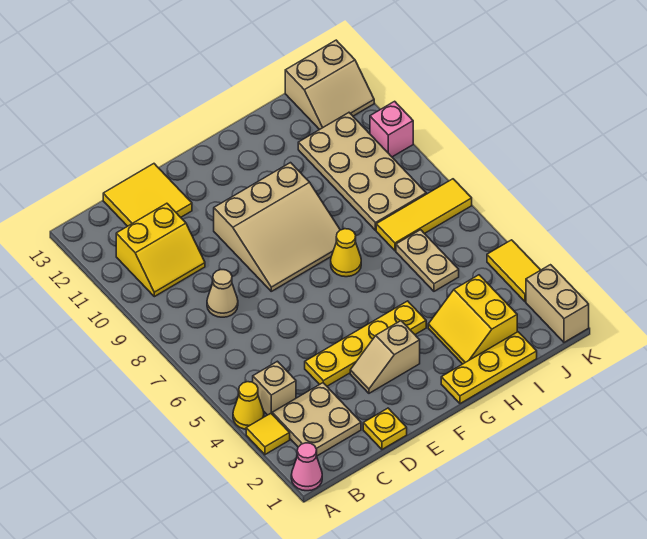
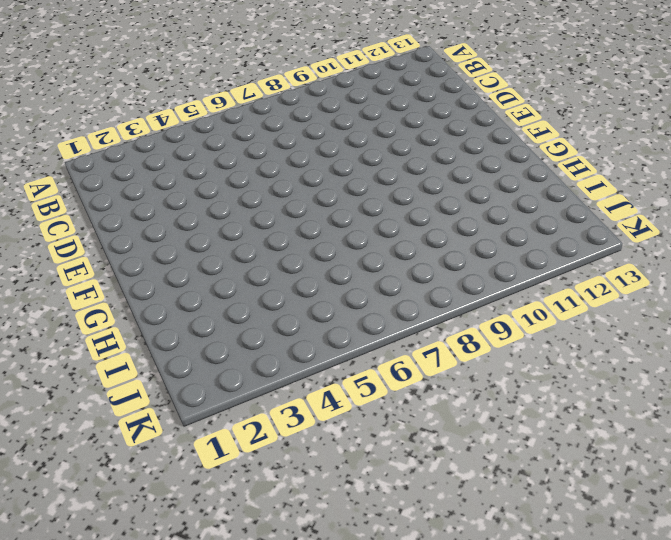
none -> pink cone A1 level 1
none -> yellow tile A3 level 1
none -> yellow cone A4 level 1

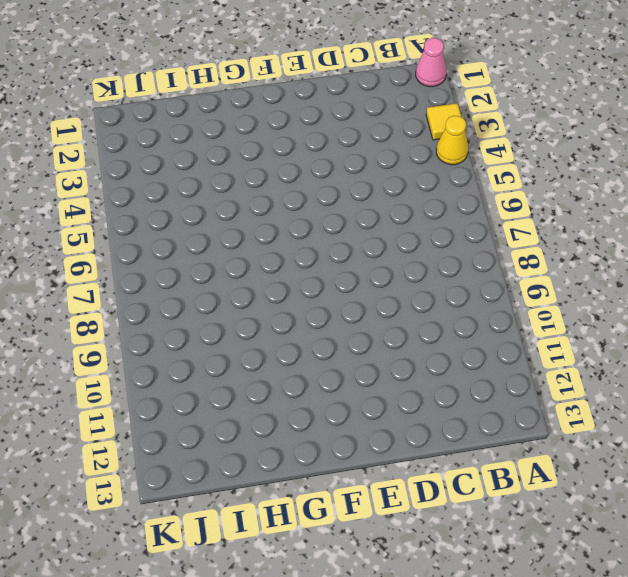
none -> tan plate B2:C3 level 1
none -> tan brick B4 level 1
none -> yellow slope B10:C11 level 1 top 11

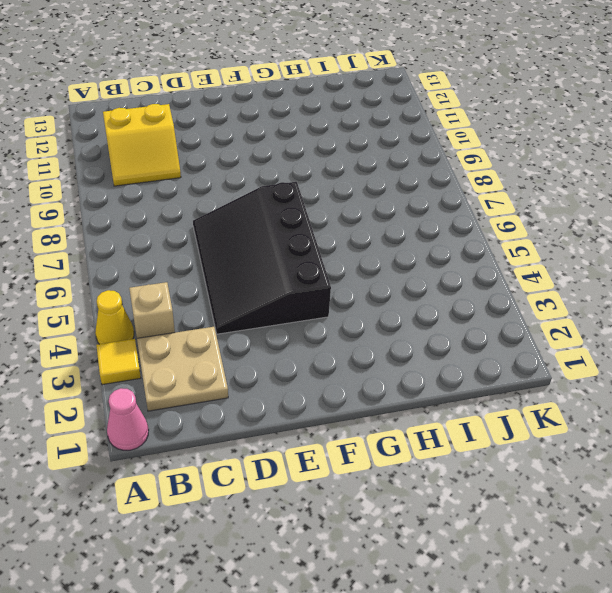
black slope D4:F7 level 1 top F -> yellow plate D4:G4 level 1
none -> tan cone C8 level 1
none -> yellow tile C12:D13 level 1
none -> yellow plate D1 level 1

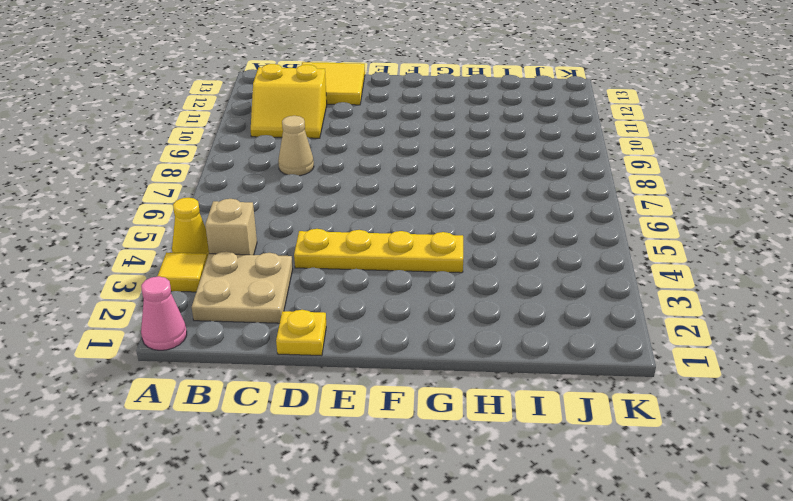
none -> tan slope E3:F3 level 1 top F
none -> tan slope E8:G10 level 1 top 10
none -> yellow plate G1:I1 level 1

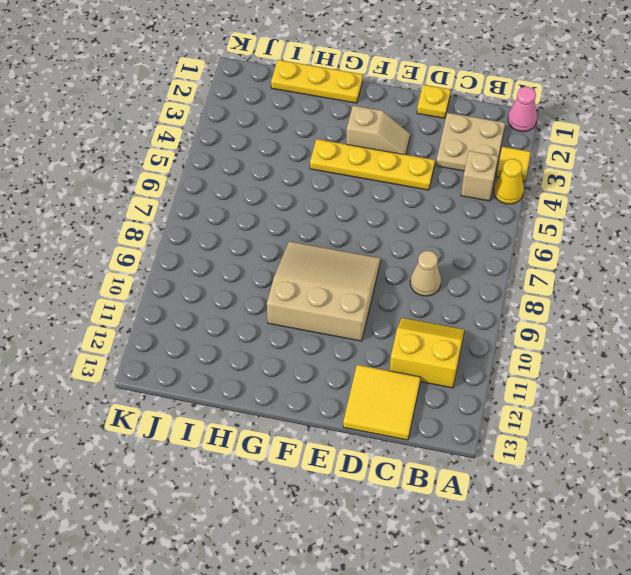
none -> yellow cone G7 level 1
none -> yellow slope H2:I3 level 1 top I
none -> tan plate I5:I6 level 1

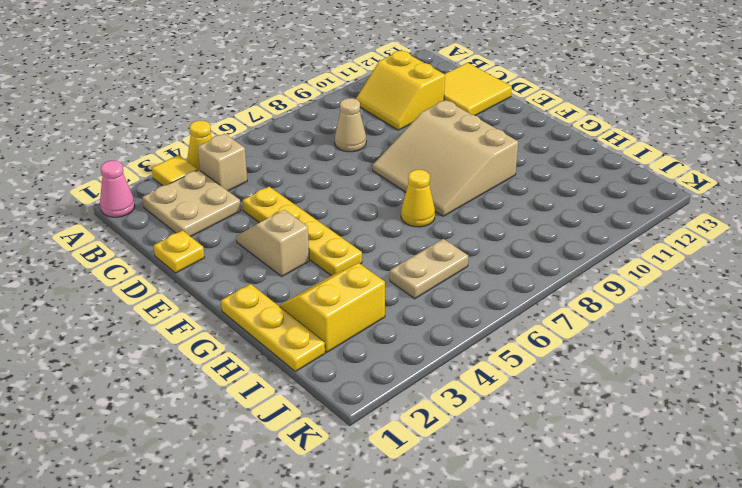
none -> yellow tile I7:K7 level 1
none -> tan plate I8:J11 level 1
none -> tan slope J12:K13 level 1 top 13

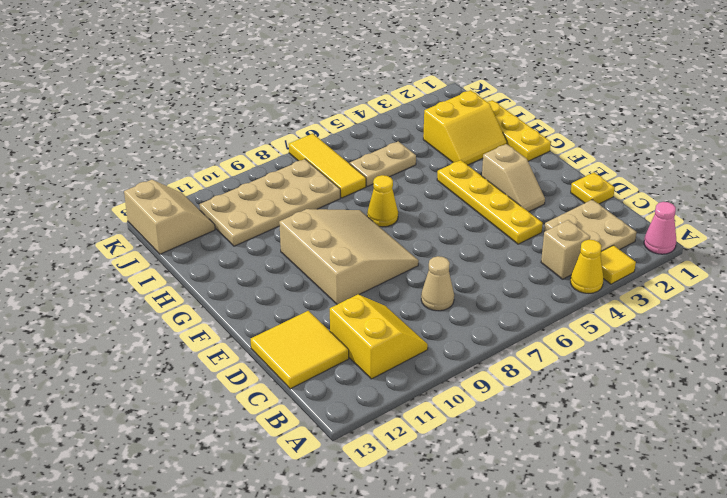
none -> tan brick K1:K2 level 1
none -> yellow tile K3:K4 level 1
none -> pink brick K10 level 1

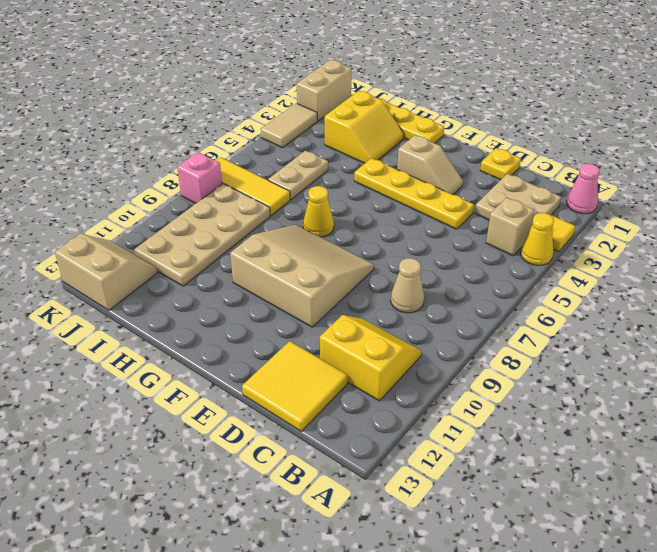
tan tile K3:K4 level 1 -> yellow tile K3:K4 level 1
pink brick K8 level 1 -> pink brick K10 level 1

